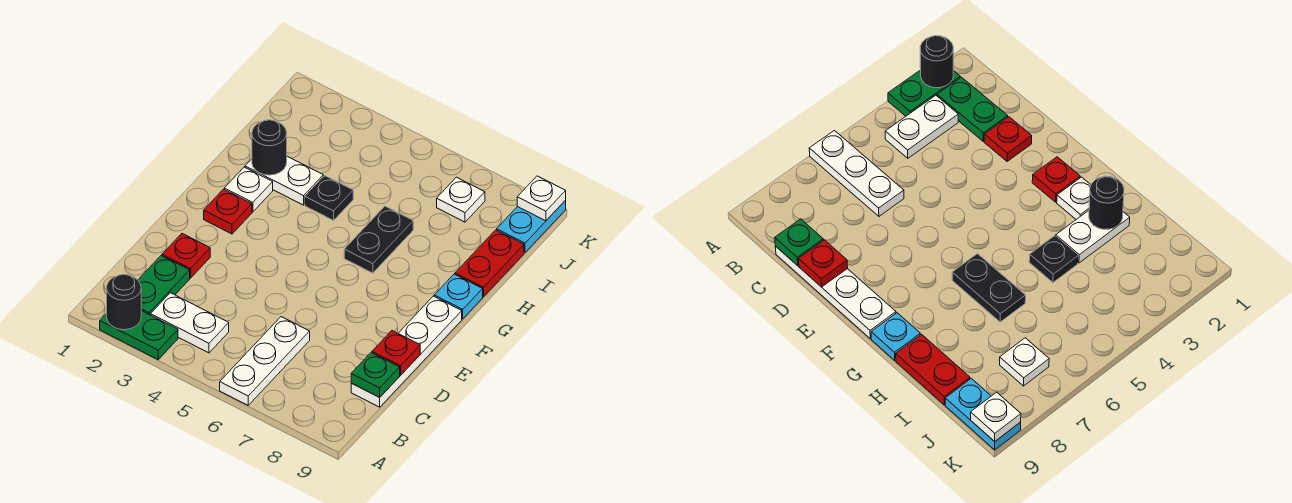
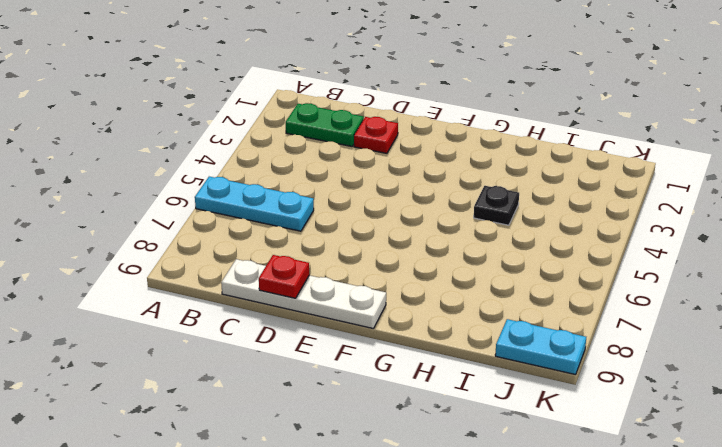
cyan plate A6:C6 level 1 -> white plate A6:C6 level 1
none -> green plate A2:A3 level 1
none -> white plate B3:B4 level 1
none -> red plate F2 level 1

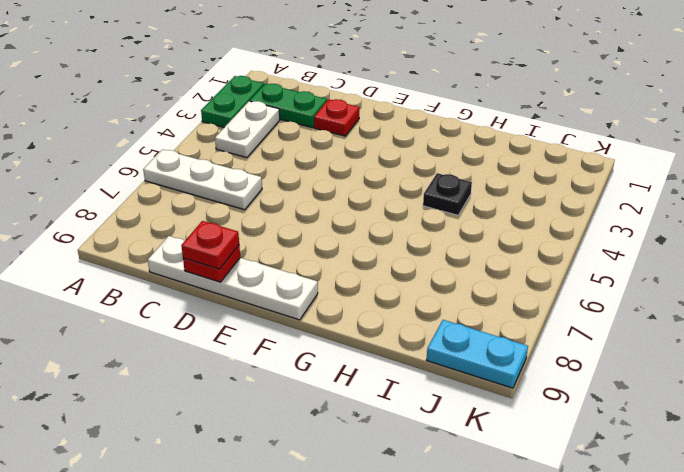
red plate D9 level 3 -> red plate F2 level 1
none -> white plate G2 level 1
none -> black plate G6:H6 level 1
none -> cyan plate G9 level 1

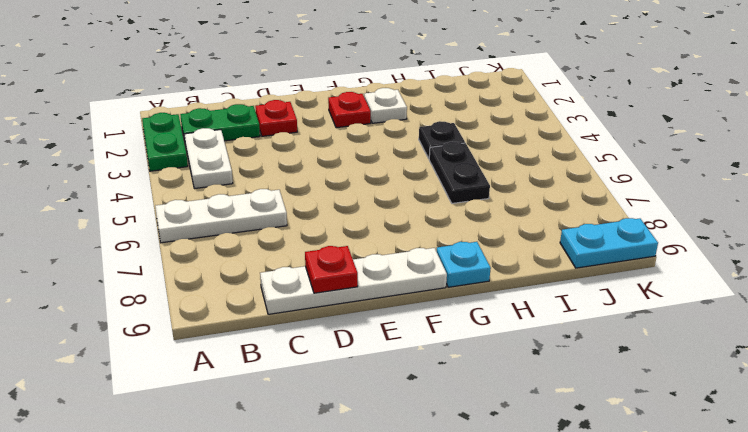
black plate H5:H6 level 1 -> black plate G6:H6 level 1
none -> white plate H2:H3 level 1
none -> red plate H9:I9 level 1
none -> white plate J7 level 1

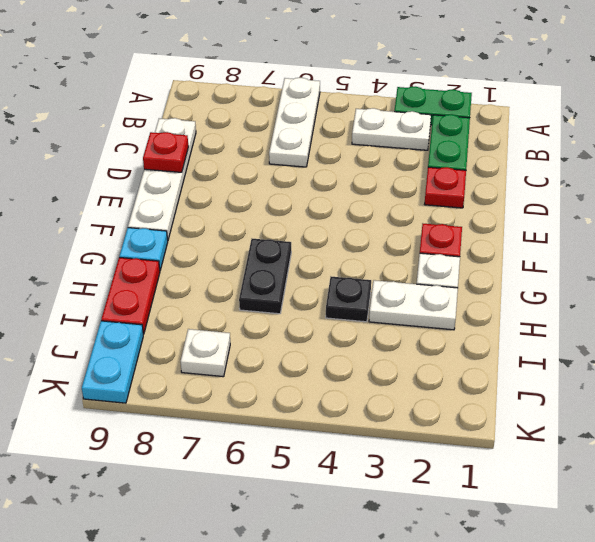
none -> black round brick A2 level 2
none -> green plate C9 level 2
none -> black round brick H2 level 2

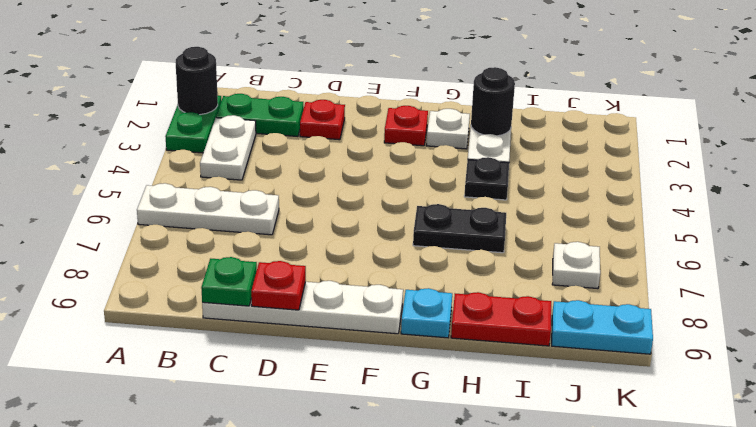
none -> white plate K9 level 2

